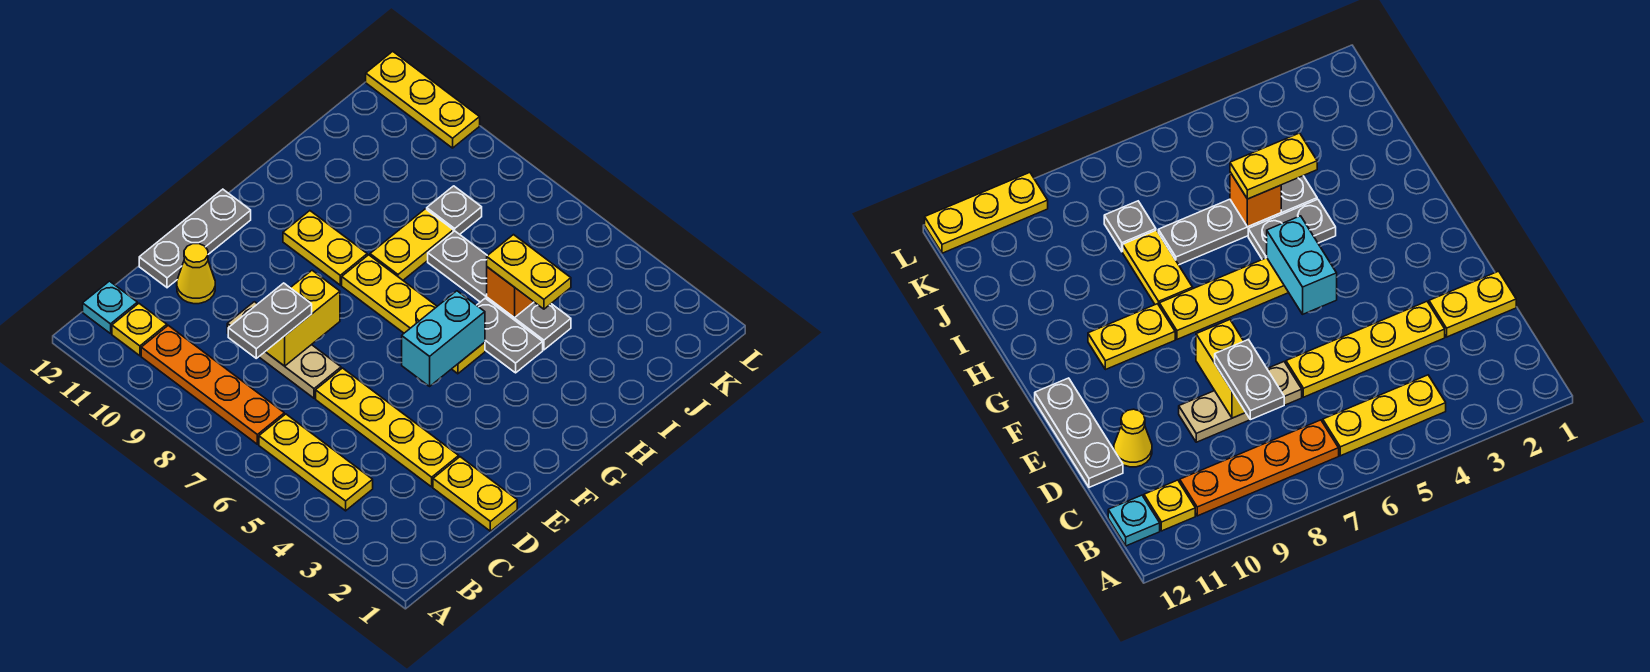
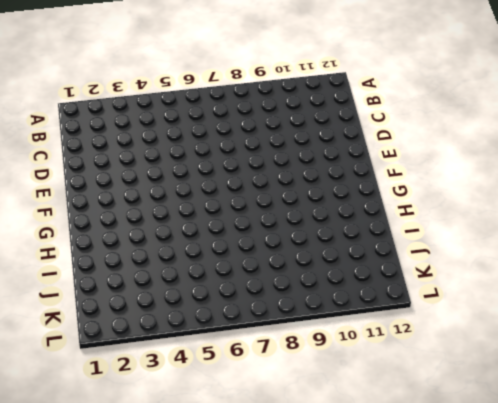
none -> yellow plate B4:B6 level 1
none -> orange plate B7:B10 level 1
none -> yellow plate B11 level 1

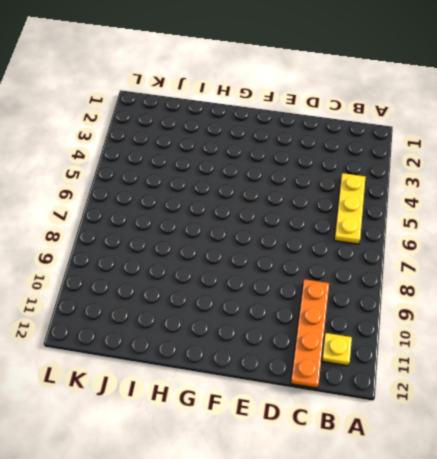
orange plate C9:C12 level 1 -> orange plate B7:B10 level 1
none -> cyan plate B12 level 1
none -> yellow plate D1:D2 level 1
none -> yellow plate D3:D6 level 1

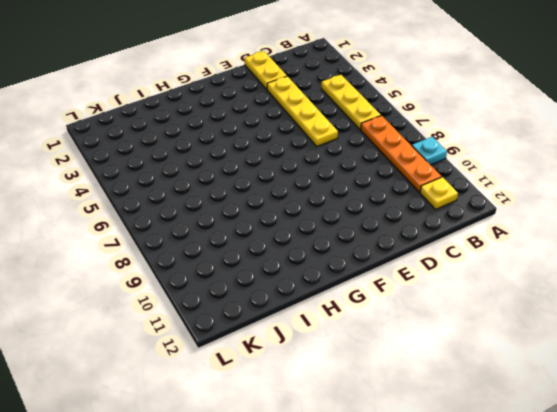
cyan plate A9 level 1 -> cyan plate B12 level 1
none -> tan plate D7:D9 level 1
none -> yellow cone D11 level 1
none -> grey plate D12:F12 level 1

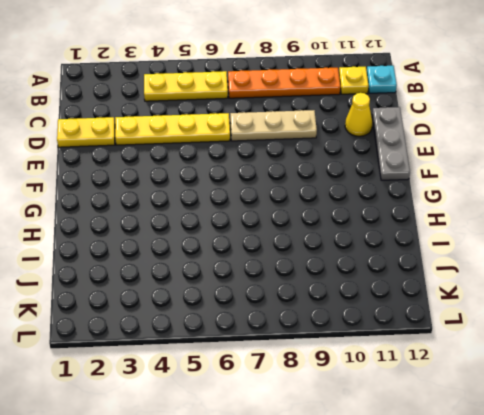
none -> yellow plate G5:G8 level 1
none -> yellow plate G9:G10 level 1
none -> grey plate H4:H5 level 1

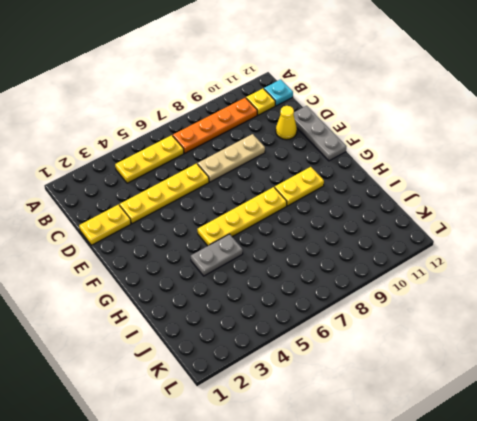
none -> yellow plate H8:I8 level 1
none -> grey plate I4:I7 level 1
none -> grey plate J8 level 1

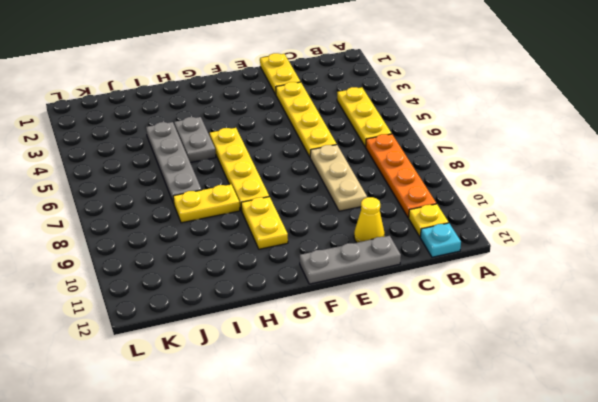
none -> grey plate J8 level 1
none -> yellow plate L10:L12 level 1
none -> yellow brick D8:E8 level 2

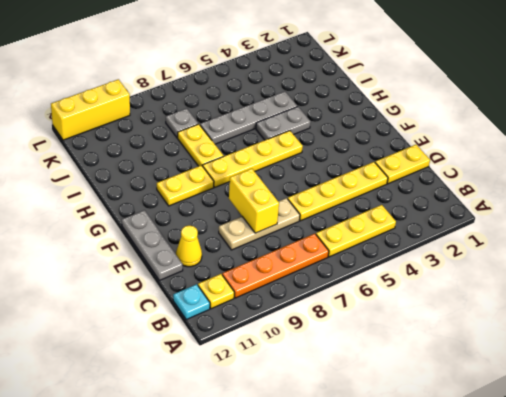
yellow brick L10:L12 level 1 -> yellow plate L10:L12 level 1
none -> cyan brick F5:G5 level 2
none -> orange brick I5 level 2
none -> grey plate C8:D8 level 3

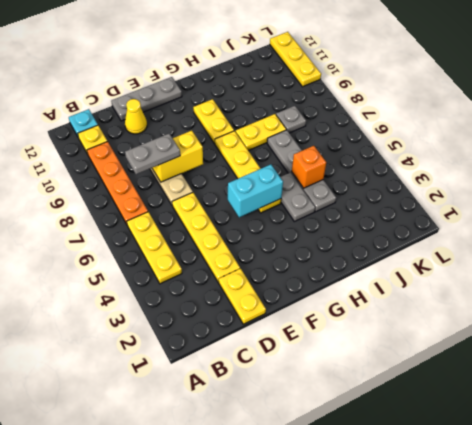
none -> yellow plate I4:I5 level 3

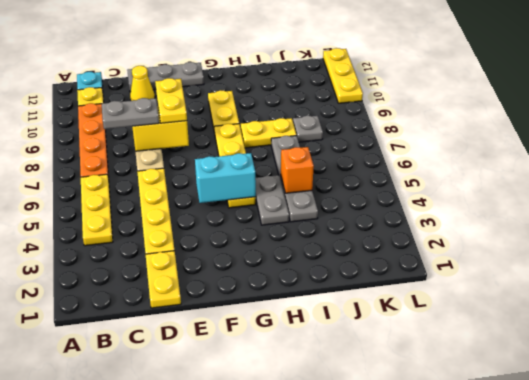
yellow plate E8:E9 level 3 -> yellow plate I4:I5 level 3

